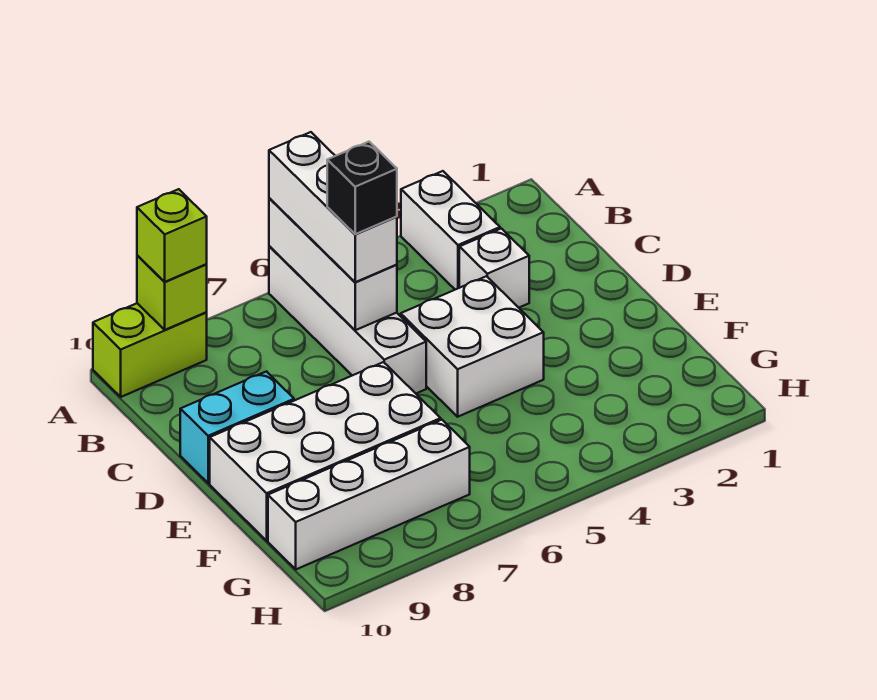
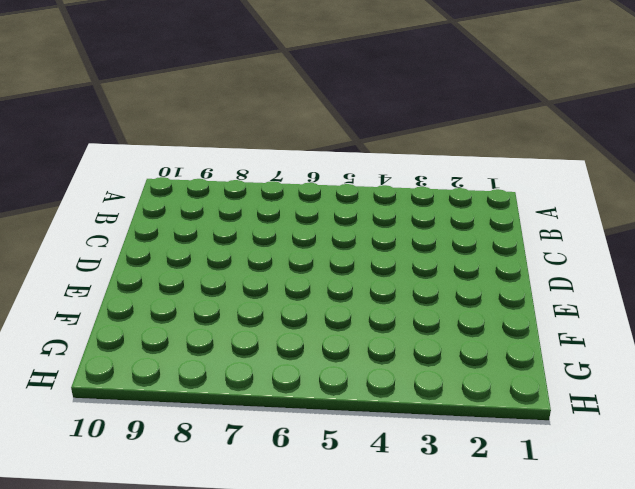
none -> white brick A3:B3 level 1
none -> white brick A6:D6 level 1
none -> lime brick A9:A10 level 1

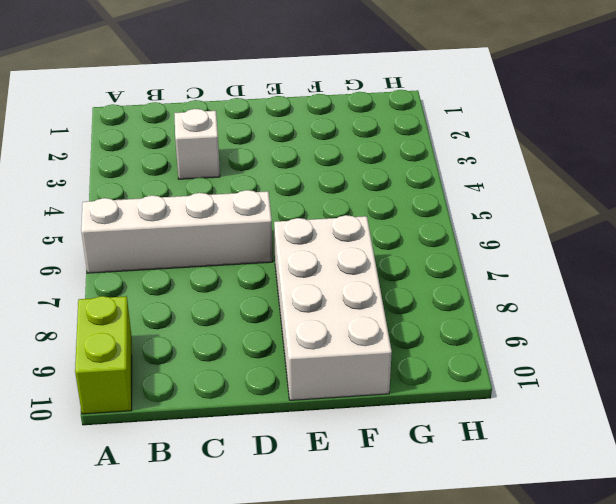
none -> white brick A3:B3 level 1
none -> white brick D4:E5 level 1
none -> cyan brick D9:D10 level 1

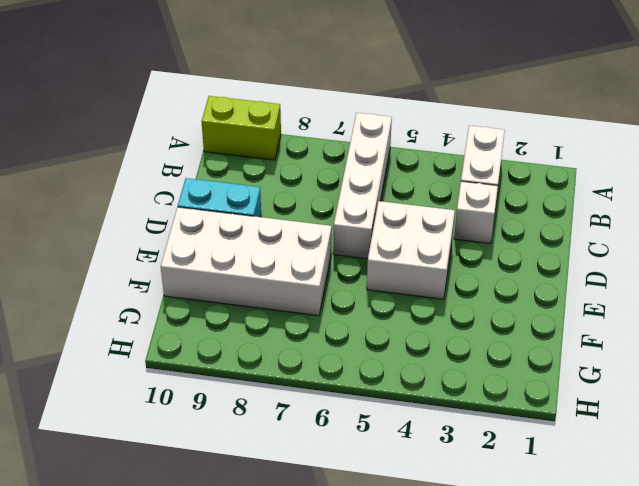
none -> white brick G7:G10 level 1
none -> white brick A6:C6 level 2
none -> lime brick A9 level 2

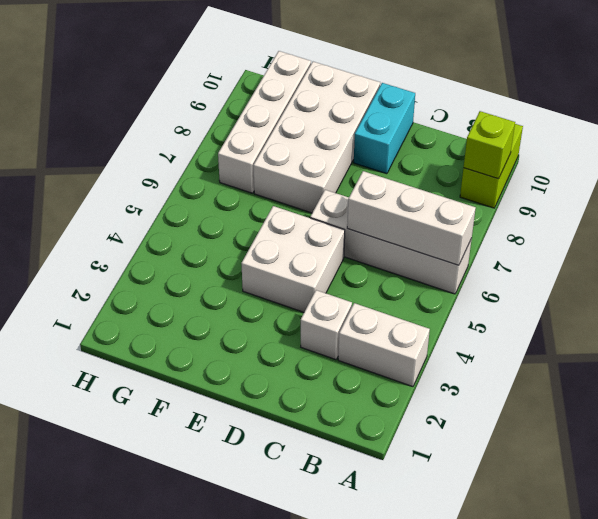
none -> white brick A6:C6 level 3
none -> lime brick A9 level 3
none -> black brick C6 level 4

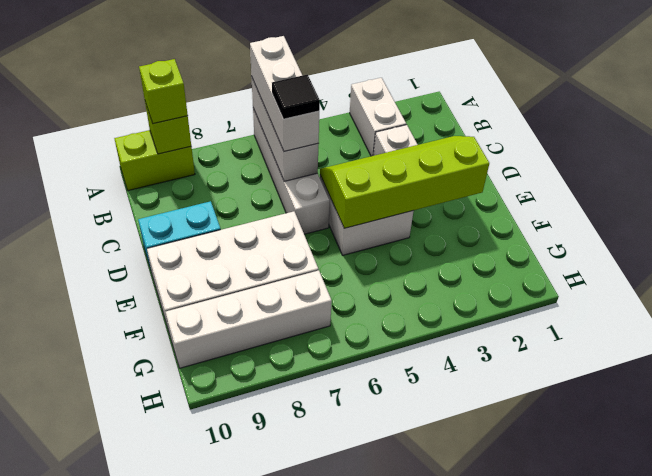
black tile C6 level 4 -> black brick C6 level 4
lime slope D2:E5 level 2 top E -> none

